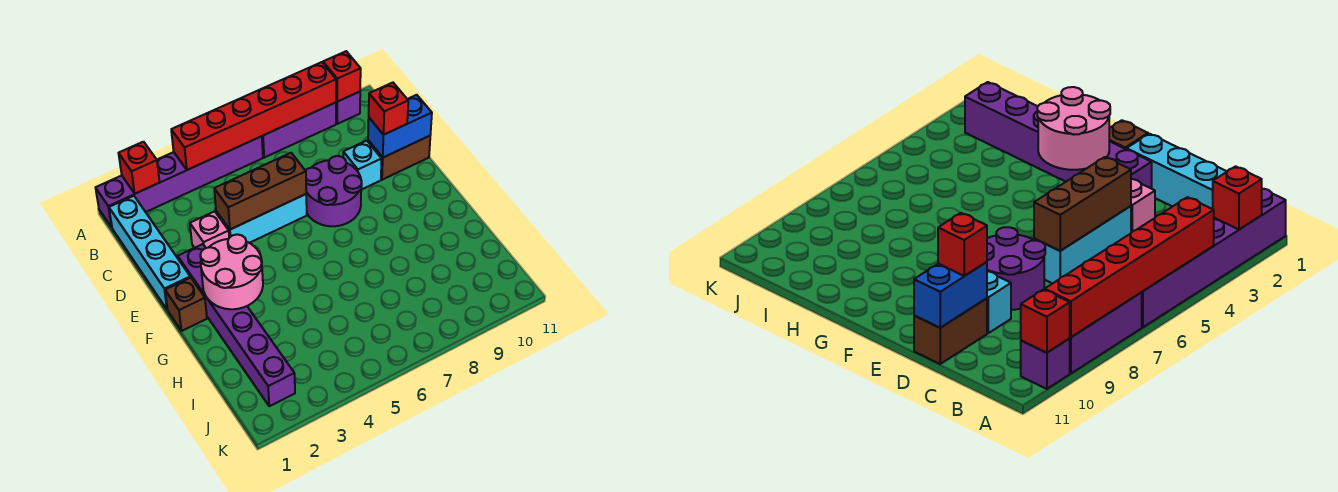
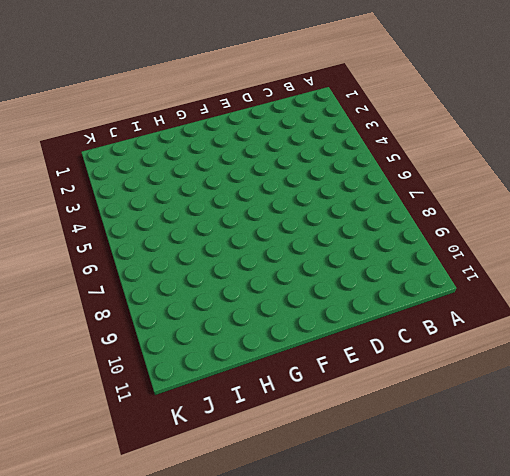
none -> purple brick A1:A6 level 1
none -> purple brick A7:A9 level 1
none -> purple brick A10 level 1

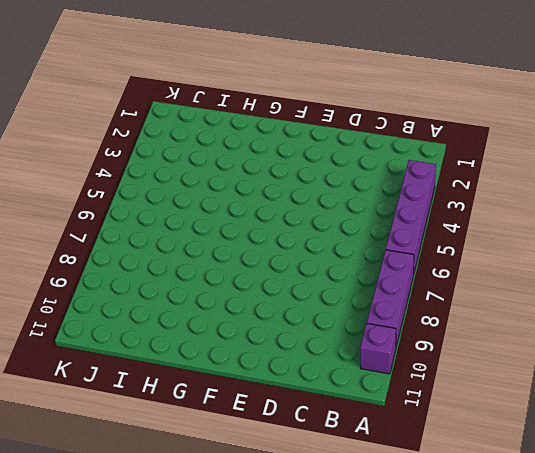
purple brick A3:A6 level 1 -> purple brick A1:A6 level 1
none -> cyan brick B1:E1 level 1
none -> pink brick D3 level 1
none -> cyan brick D4:D6 level 1

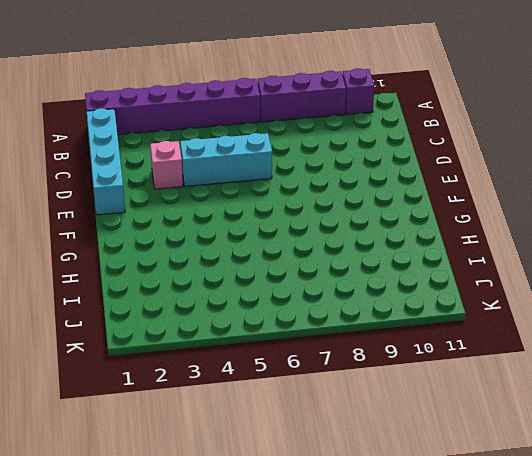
none -> purple round brick D7:E8 level 1
none -> cyan brick D9 level 1
none -> brown brick D10:D11 level 1

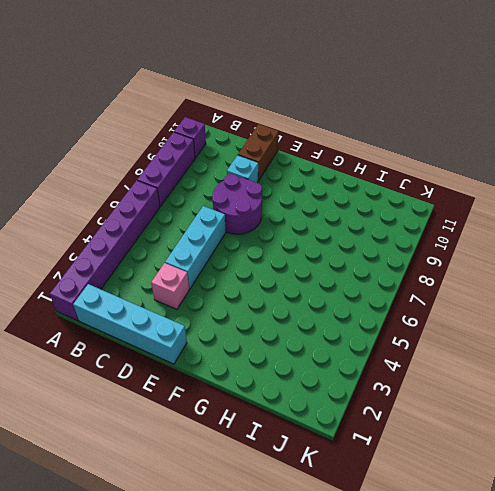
none -> purple brick E2:J2 level 1
none -> brown brick F1 level 1
none -> red brick A2 level 2

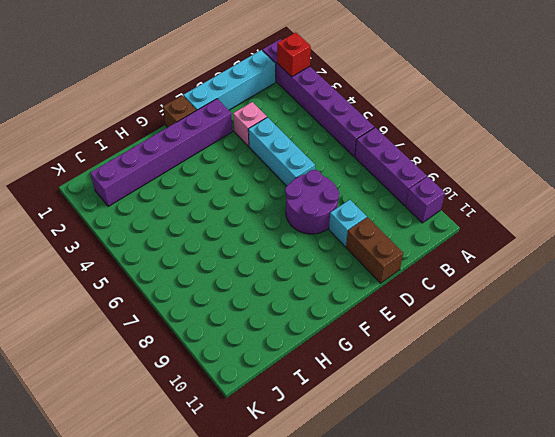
none -> red brick A4:A9 level 2
none -> red brick A10 level 2
none -> brown brick D4:D6 level 2

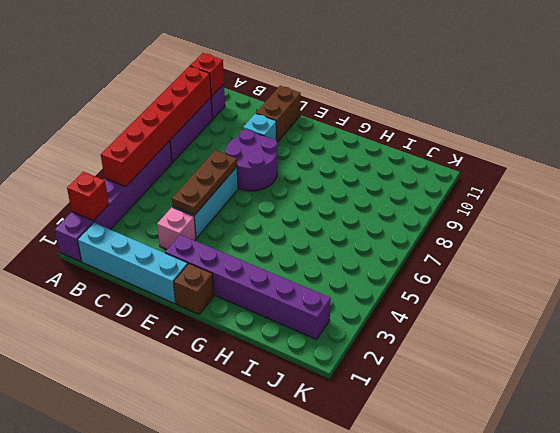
brown plate D4:D6 level 2 -> brown brick D4:D6 level 2
none -> blue brick D10:D11 level 2
none -> pink round brick F2:G3 level 2
none -> red brick D10 level 3

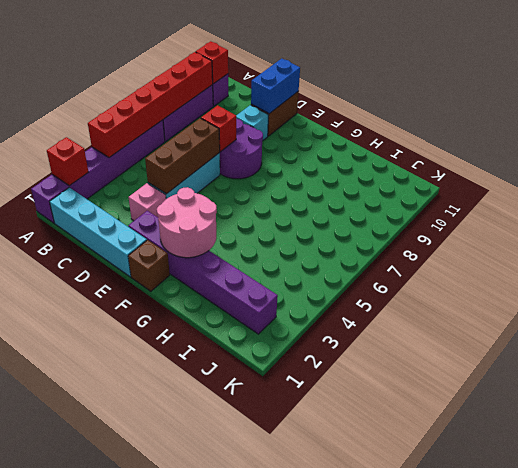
red brick D7 level 2 -> red brick D10 level 3

